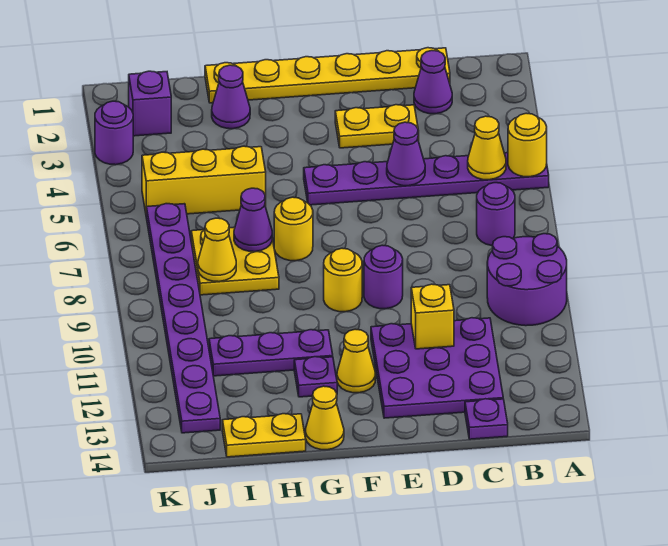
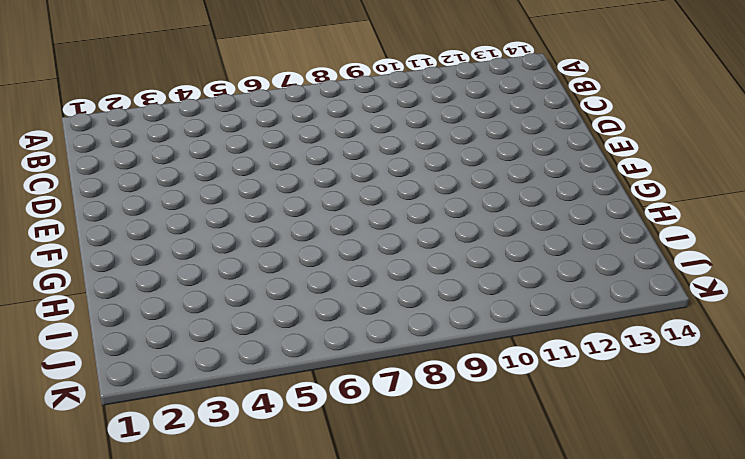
none -> purple plate A5:F5 level 1
none -> purple round brick A9:B10 level 1
none -> purple round brick B7 level 1

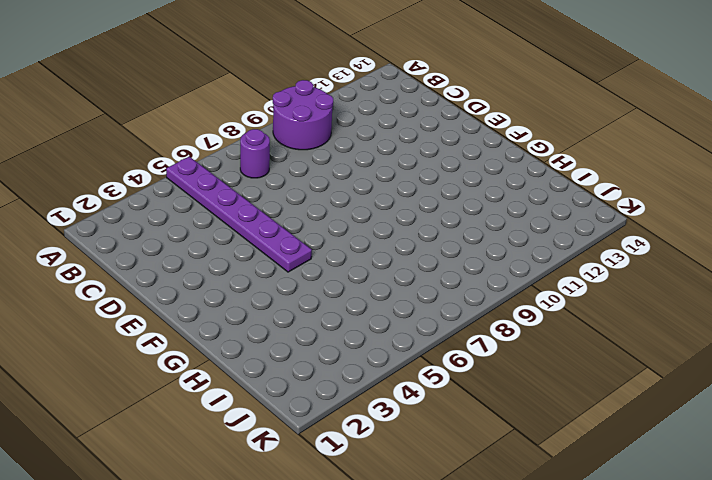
none -> yellow plate C1:H1 level 1
none -> purple cone C2 level 1
none -> purple plate C11:E13 level 1

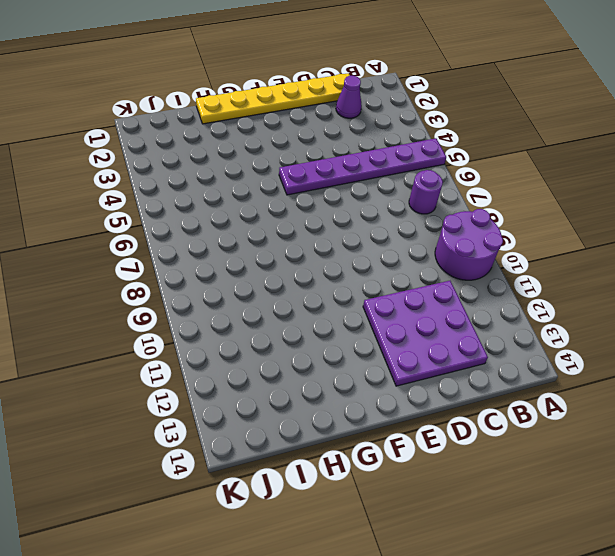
none -> purple plate C14 level 1
none -> yellow plate D3:E3 level 1
none -> purple round brick E9 level 1

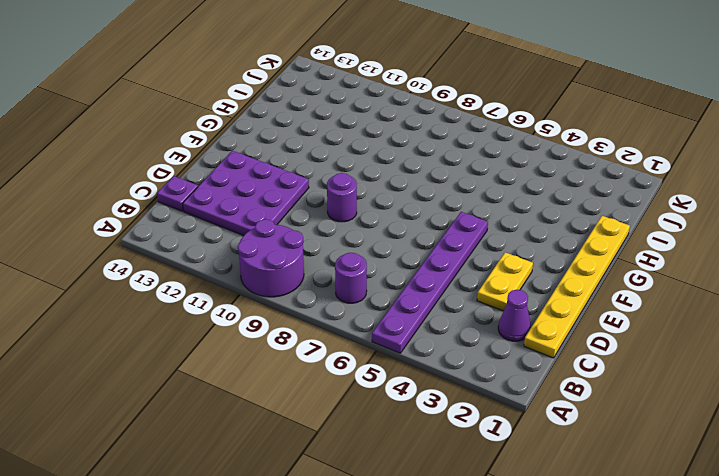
none -> yellow round brick F9 level 1
none -> yellow cone F12 level 1
none -> yellow round brick G7 level 1

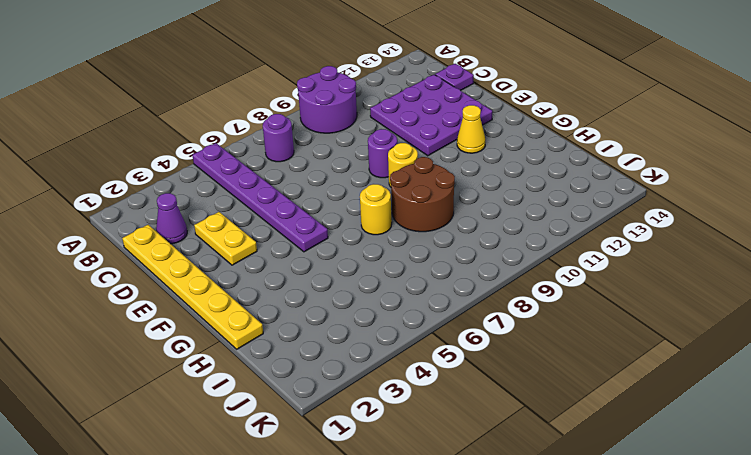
brown round brick G8:H9 level 1 -> yellow plate H7:I8 level 1
none -> purple plate G11:I11 level 1
none -> purple plate G12 level 1
none -> yellow cone G14 level 1

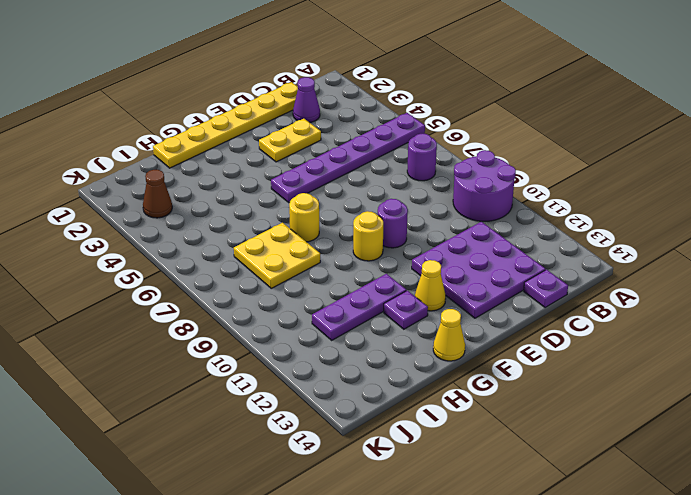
brown cone J3 level 1 -> none
none -> purple cone H2 level 1
none -> yellow brick H5:J5 level 1
none -> yellow plate H14:I14 level 1

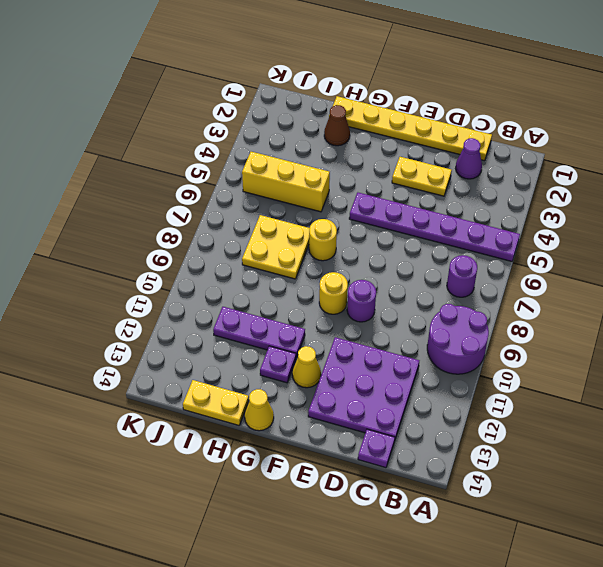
brown cone H2 level 1 -> purple cone H2 level 1
none -> purple brick J2 level 1
none -> purple plate J6:J13 level 1
none -> purple round brick K3 level 1

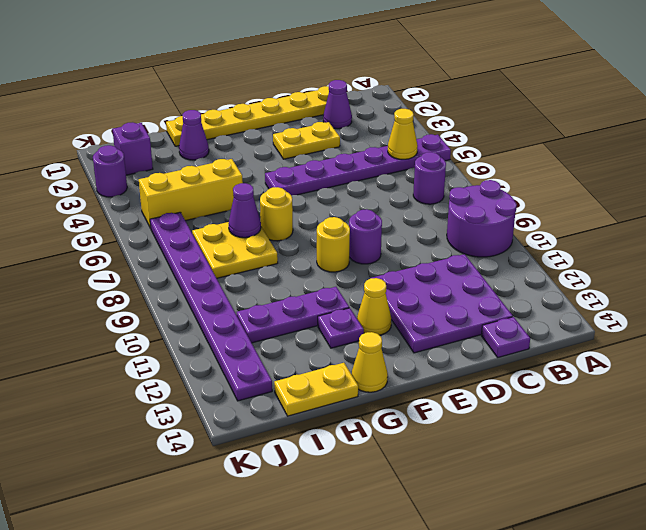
none -> yellow round brick A5 level 2
none -> purple cone D5 level 2
none -> yellow brick D11 level 2

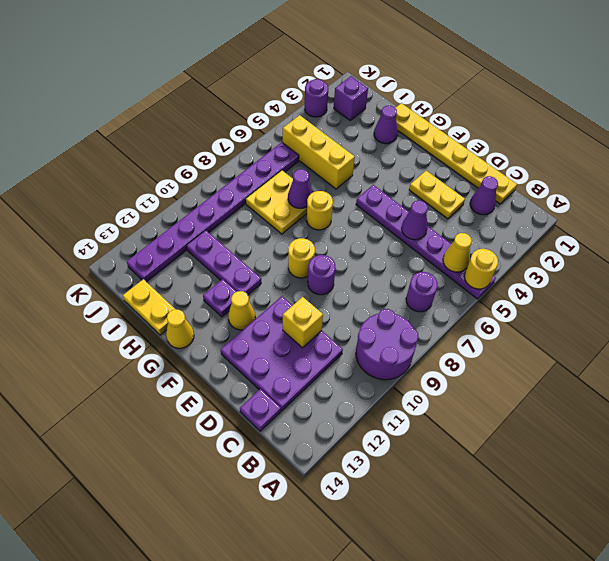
none -> yellow cone I8 level 2

